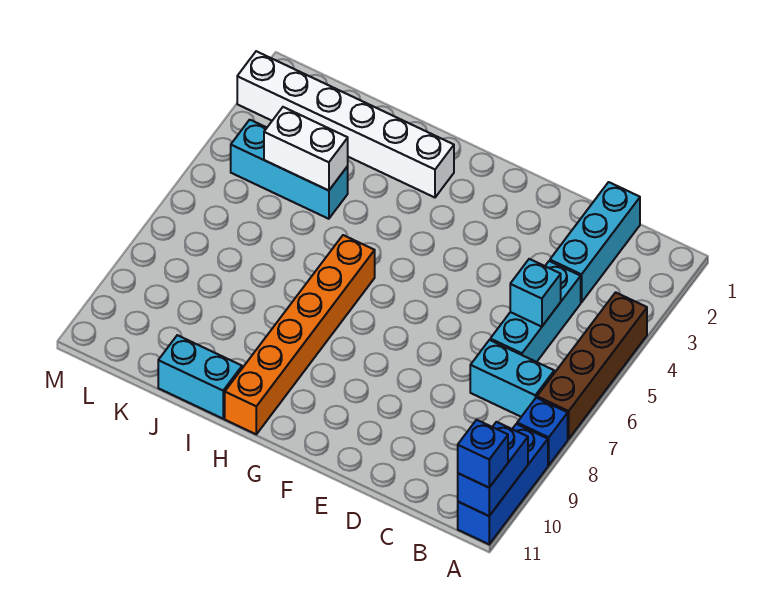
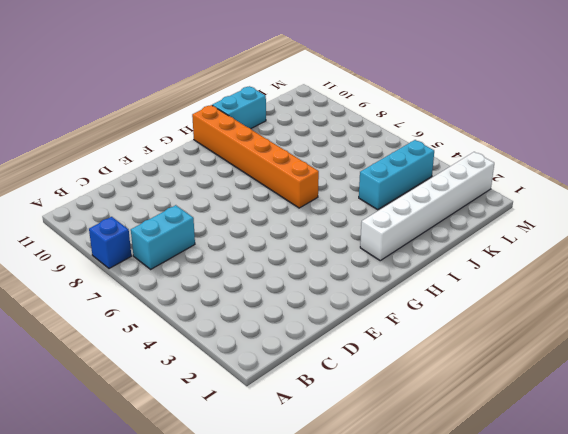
none -> brown brick A4:A7 level 1
none -> blue brick A9:A11 level 1
none -> cyan brick C1:C3 level 1

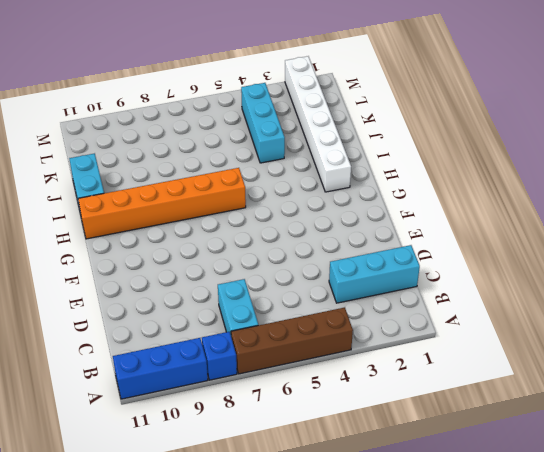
none -> cyan brick C4:C6 level 1
none -> blue brick A10:A11 level 2
none -> cyan brick C5 level 2

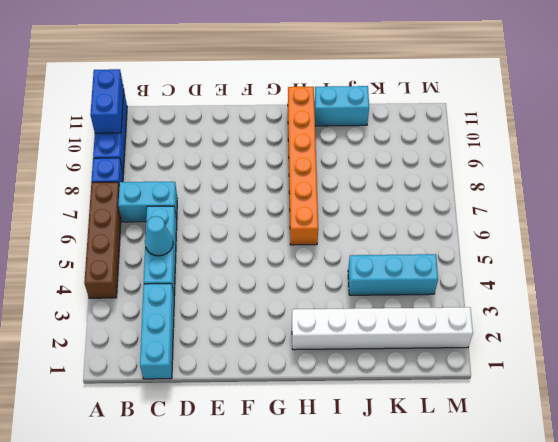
cyan cone C5 level 2 -> cyan brick C5 level 2
none -> white brick J4:K4 level 2
none -> blue brick A11 level 3

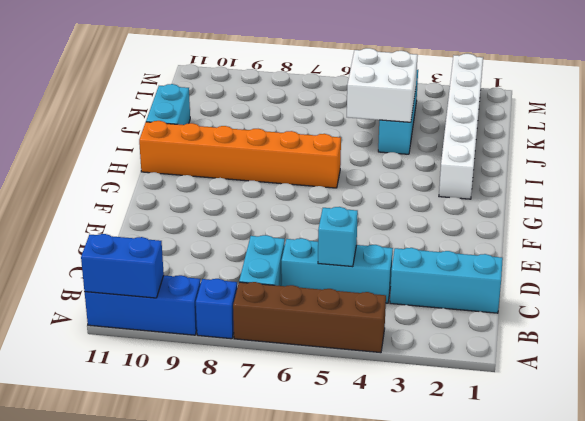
white brick J4:K5 level 2 -> white brick J4:K4 level 2
none -> blue brick A11 level 3

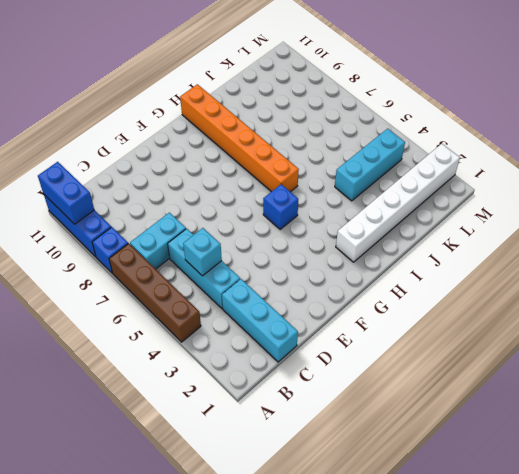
blue brick G5 level 1 -> blue brick A11 level 3
none -> cyan brick I11:J11 level 1
none -> white brick J4:K4 level 2

